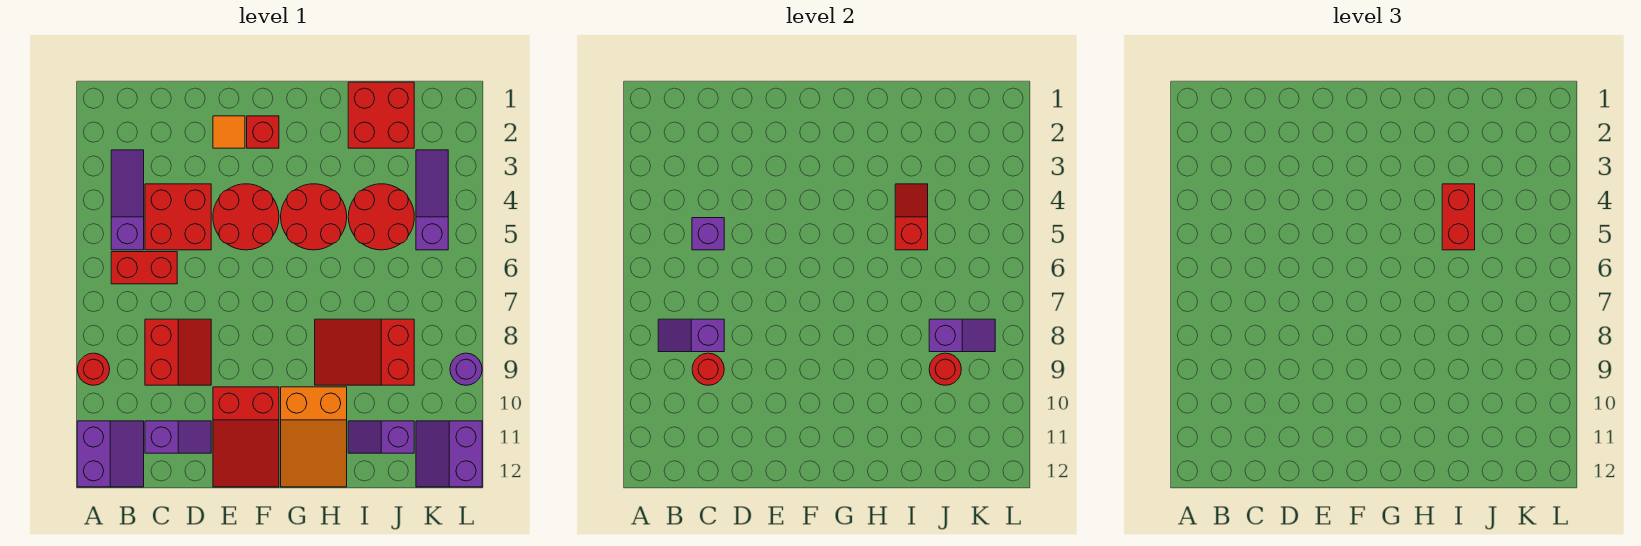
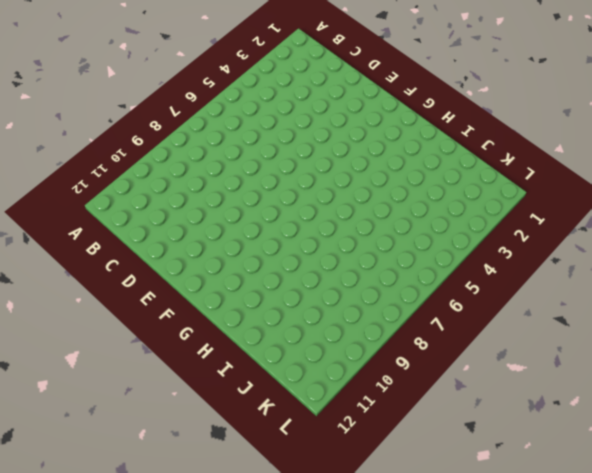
none -> red round brick A9 level 1
none -> purple slope A11:B12 level 1 top A
none -> purple slope B3:B5 level 1 top 5

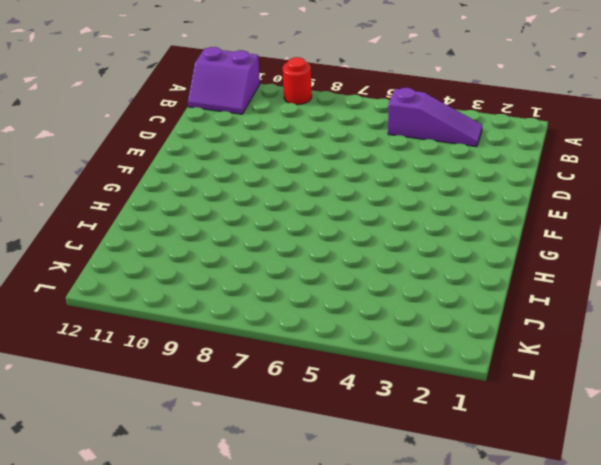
none -> red brick B6:C6 level 1
none -> red brick C4:D5 level 1
none -> red slope C8:D9 level 1 top C

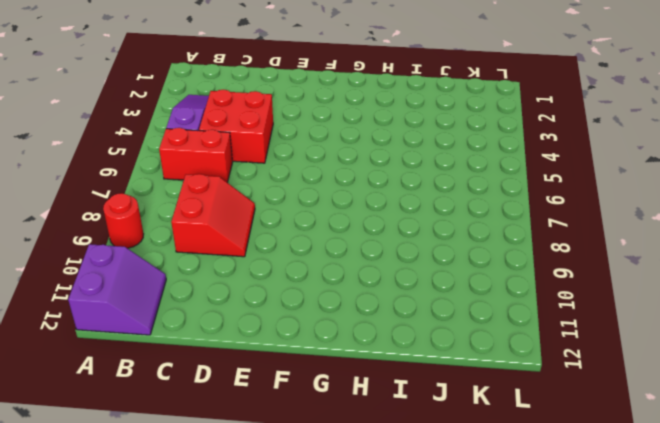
none -> purple slope C11:D11 level 1 top C
none -> orange tile E2 level 1
none -> red round brick E4:F5 level 1

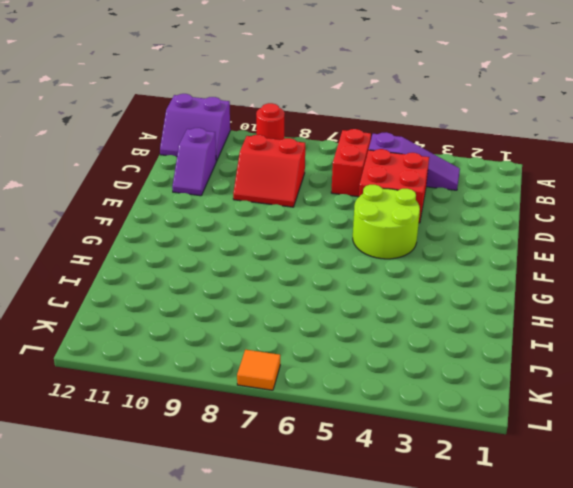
lime round brick E4:F5 level 1 -> red round brick E4:F5 level 1
orange tile L7 level 1 -> orange tile E2 level 1
none -> red slope E10:F12 level 1 top 10
none -> red brick F2 level 1
none -> red round brick G4:H5 level 1

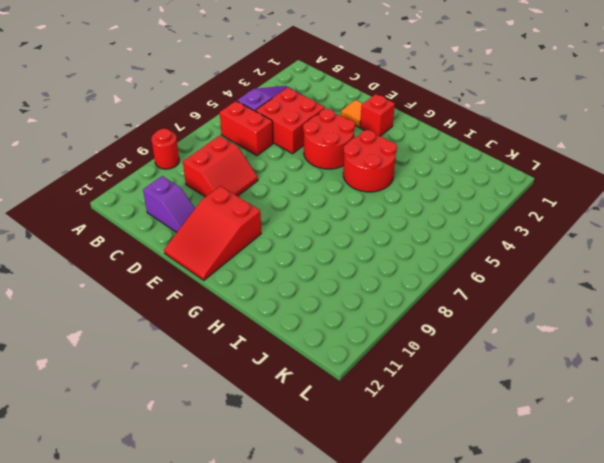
none -> purple slope A11:B12 level 1 top A
none -> orange slope G10:H12 level 1 top 10
none -> red slope H8:J9 level 1 top J

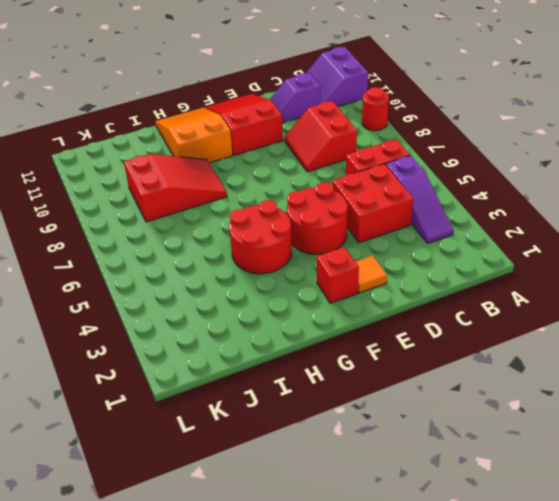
none -> red brick I1:J2 level 1
none -> red round brick I4:J5 level 1
none -> purple slope I11:J11 level 1 top J

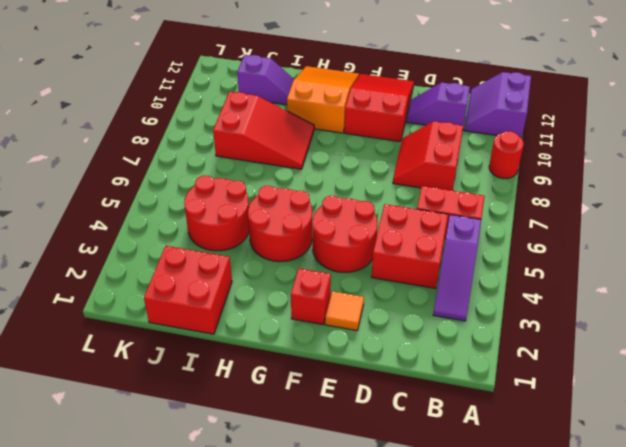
none -> purple slope K3:K5 level 1 top 5
none -> purple slope K11:L12 level 1 top L
none -> purple round brick L9 level 1

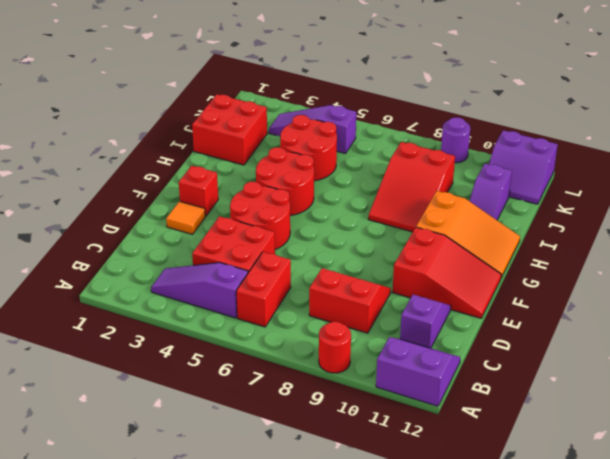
none -> purple slope B8:C8 level 2 top C
none -> purple brick C5 level 2
none -> red round brick C9 level 2

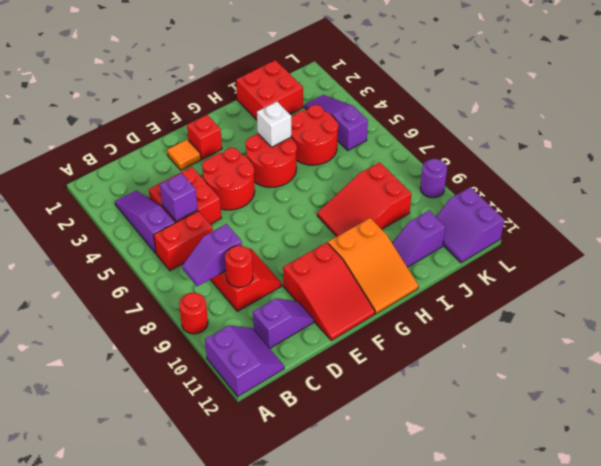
white brick H4 level 2 -> none
none -> red slope I4:I5 level 2 top 5
none -> purple slope J8:K8 level 2 top J
none -> red round brick J9 level 2

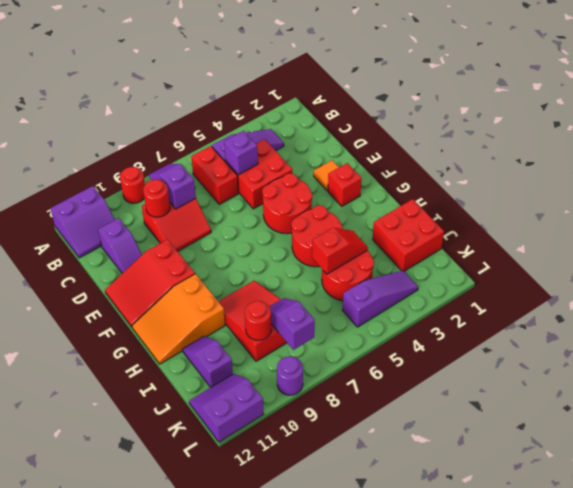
purple slope J8:K8 level 2 top K -> purple slope J8:K8 level 2 top J
none -> red brick I4:I5 level 3

